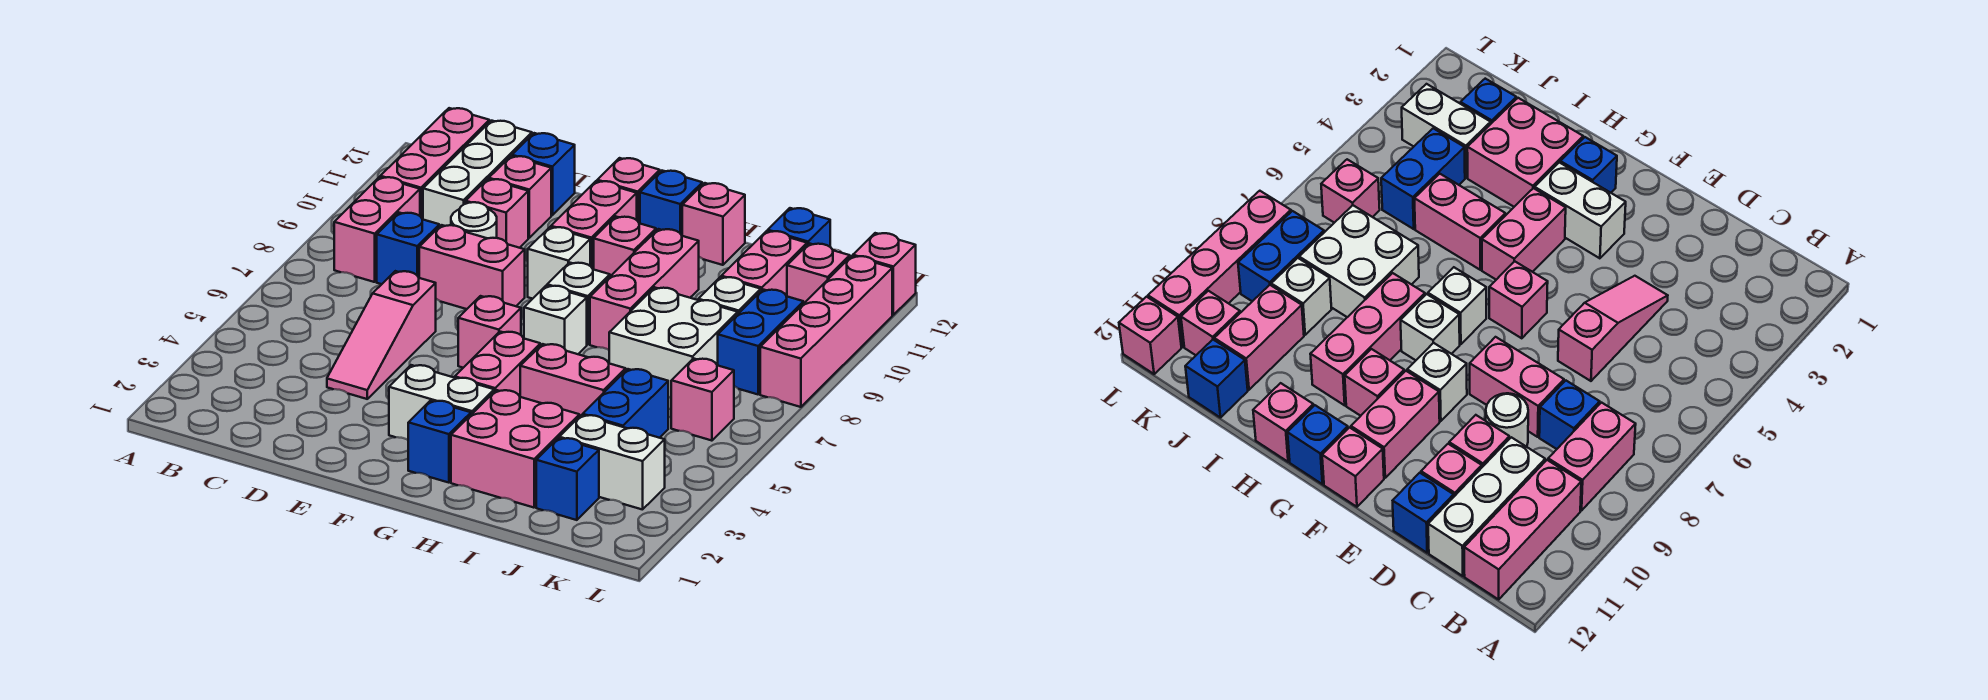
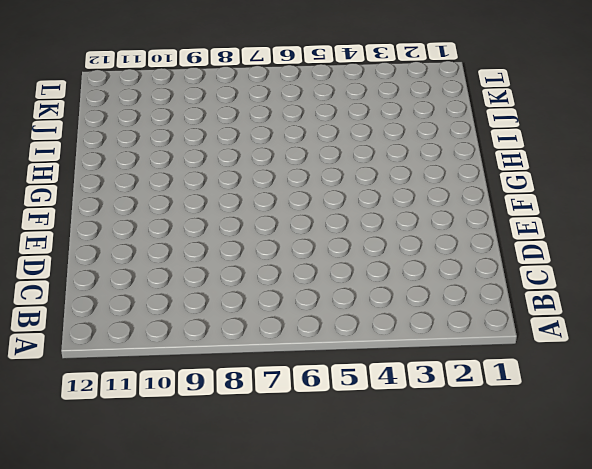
none -> pink brick B8:B9 level 1
none -> pink brick B10:B12 level 1
none -> blue brick C8 level 1
none -> white brick C10:C12 level 1

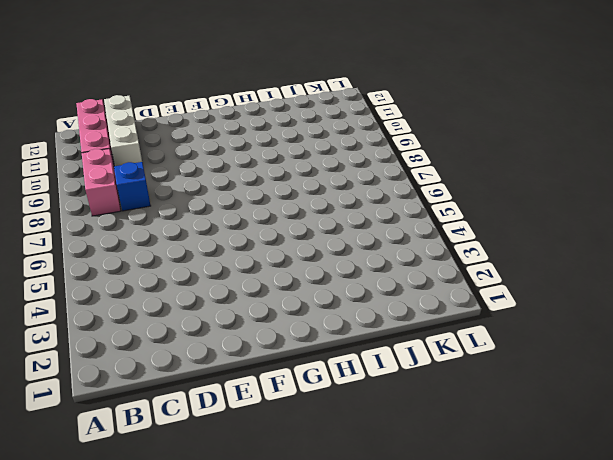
none -> pink slope D4:D6 level 1 top 6
none -> pink brick D8:E8 level 1
none -> white round brick D9 level 1
none -> pink brick D10 level 1

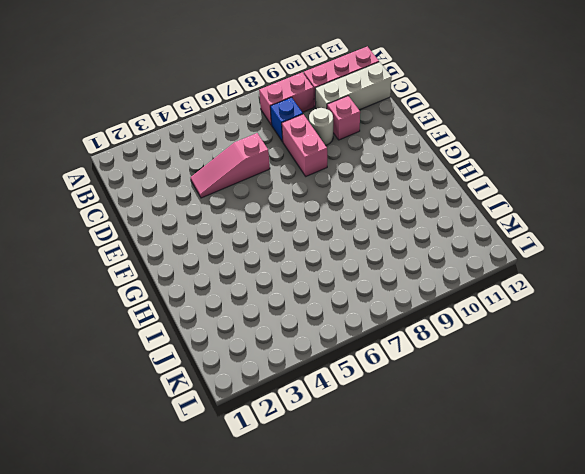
none -> pink brick D11 level 1
none -> blue brick D12 level 1
none -> white brick F3:G3 level 1
none -> pink brick F6 level 1

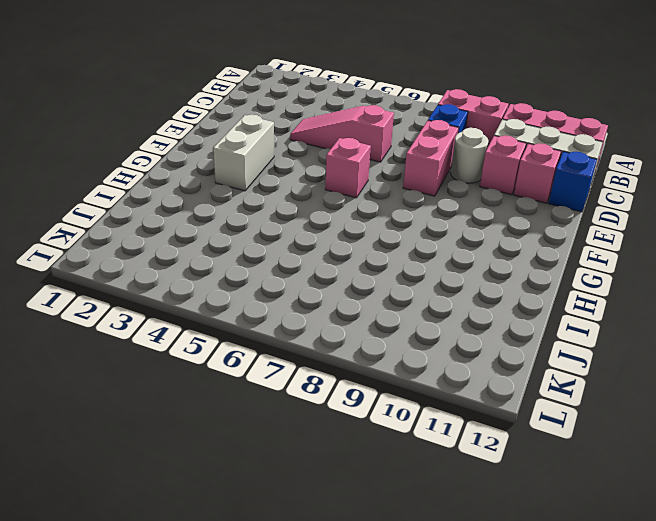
none -> white brick F9 level 1
none -> pink brick F10:F11 level 1
none -> pink brick F12 level 1
none -> blue brick G2 level 1

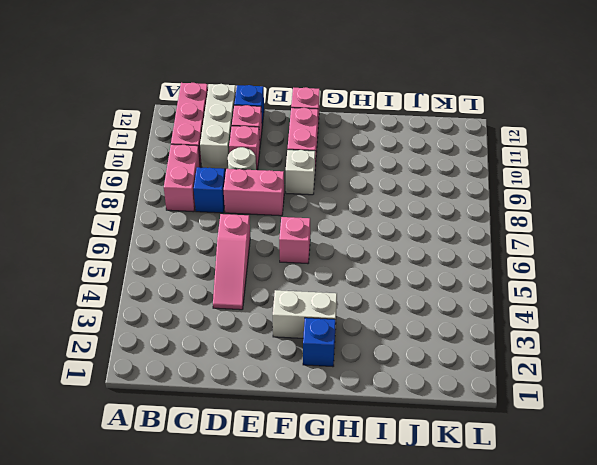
none -> pink brick G4:G5 level 1
none -> white brick G7 level 1
none -> white brick G8 level 1
none -> pink brick G10 level 1

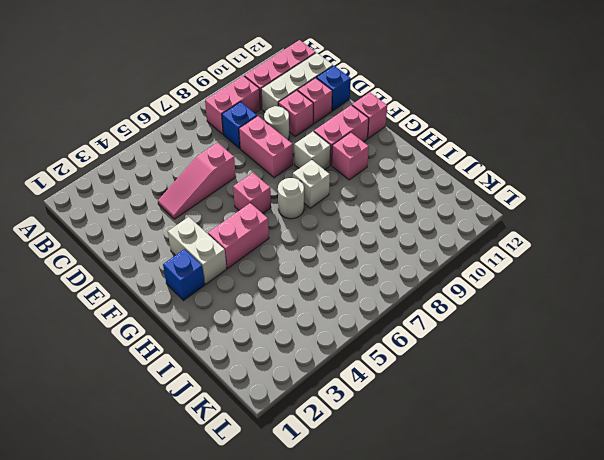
white round brick G7 level 1 -> white brick G7 level 1
none -> blue brick G12 level 1
none -> pink brick H2:I3 level 1
none -> pink brick H5:I5 level 1
none -> pink brick H8:H10 level 1

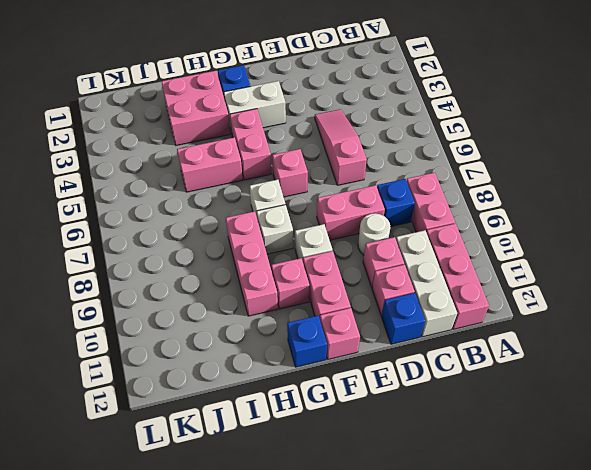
none -> pink brick H12 level 1
none -> white brick I7:J8 level 1
none -> blue brick J2 level 1
none -> white brick J3:K3 level 1

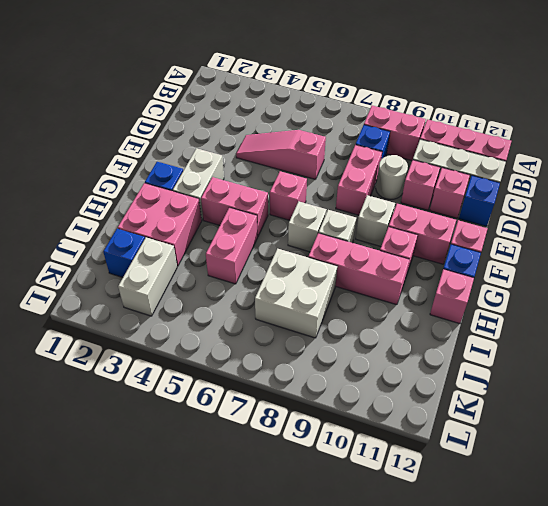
none -> blue brick J4:J5 level 1
none -> white brick J9 level 1
none -> pink brick J10:J11 level 1
none -> blue brick J12 level 1

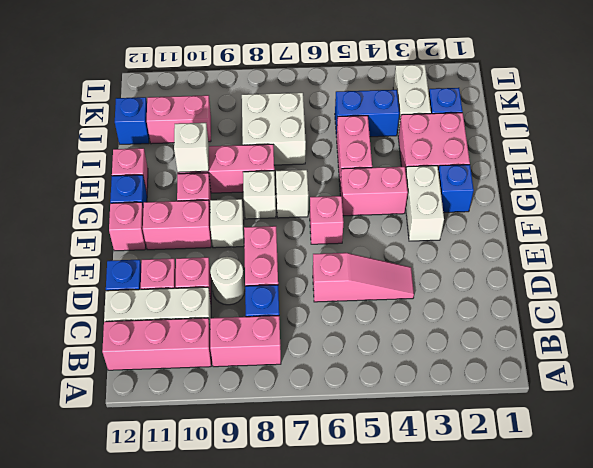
white brick H10 level 2 -> white brick J9 level 1
none -> pink brick K6 level 1
none -> blue brick K8:K9 level 1
none -> pink brick K11 level 1
none -> pink brick L8:L11 level 1

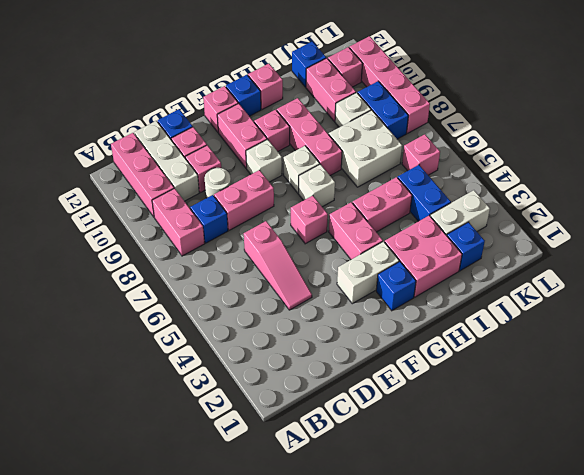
none -> pink brick L12 level 1

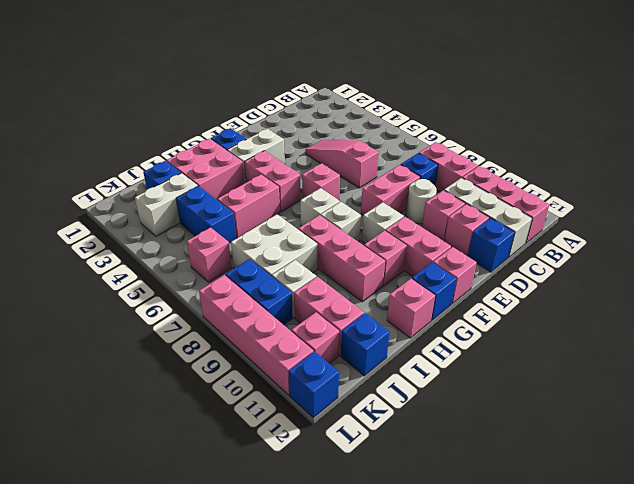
blue brick L12 level 1 -> pink brick L12 level 1

